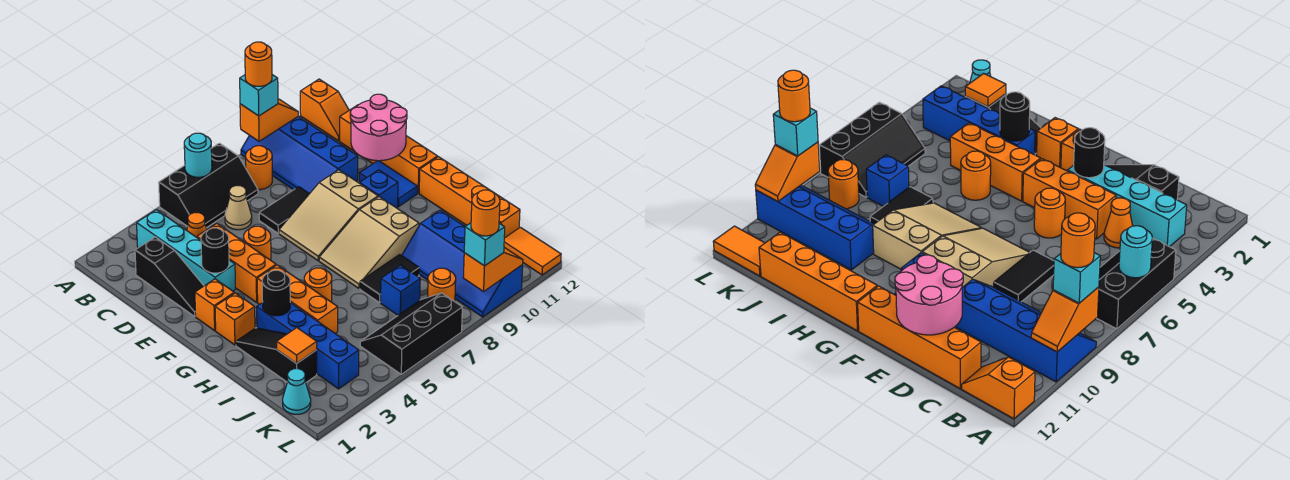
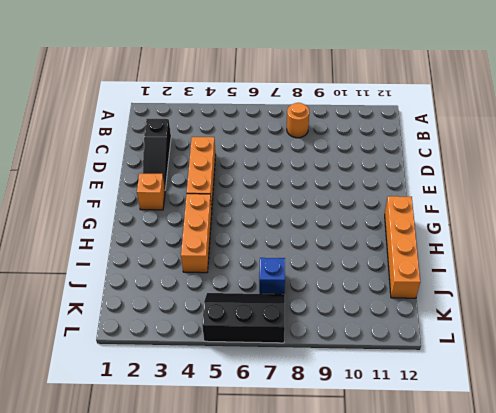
none -> black slope A5:B7 level 1 top A
none -> blue slope A9:D10 level 1 top 10
none -> orange slope A12:B12 level 1 top A
none -> cyan brick B3:E3 level 1

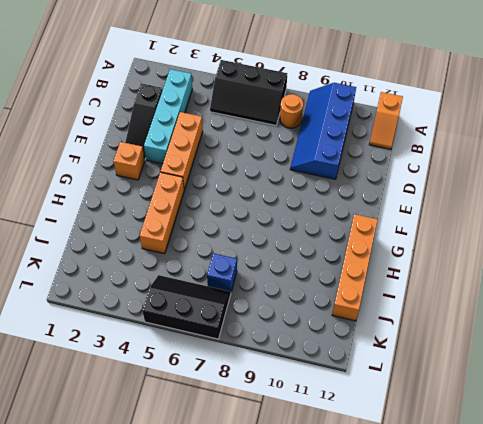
none -> orange cone C4 level 1
none -> tan cone C6 level 1
none -> orange brick C12:F12 level 1
none -> black tile D7:D8 level 1

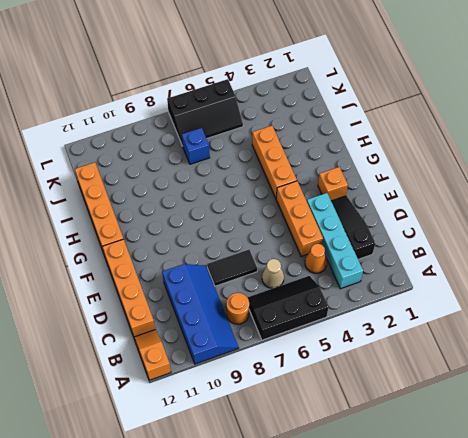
none -> orange round brick E5 level 1
none -> tan slope E7:F9 level 1 top 9
none -> blue tile E11:F11 level 1
none -> blue brick F10 level 1

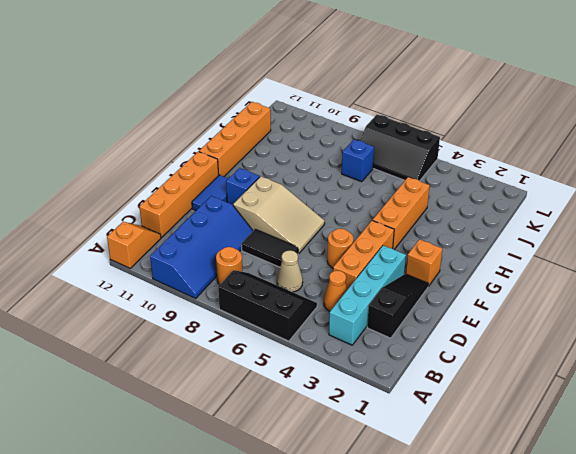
none -> orange brick G2 level 1
none -> tan slope G7:H9 level 1 top 9
none -> black slope H2:J2 level 1 top J
none -> blue brick H3:K3 level 1

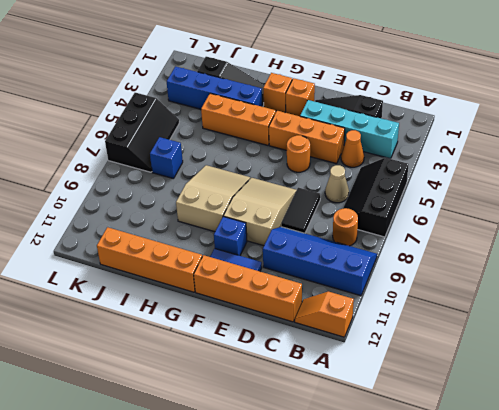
none -> orange round brick H5 level 1
none -> black tile I7:I8 level 1
none -> blue slope I9:L10 level 1 top 10
none -> cyan cone K1 level 1

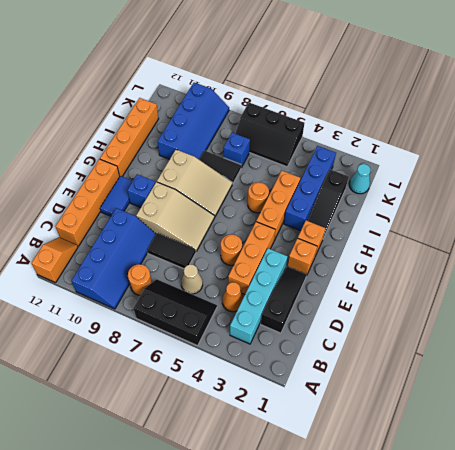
none -> orange round brick K8 level 1
none -> orange tile K12:L12 level 1
none -> cyan round brick A6 level 2
none -> orange slope A9:A10 level 2 top 9

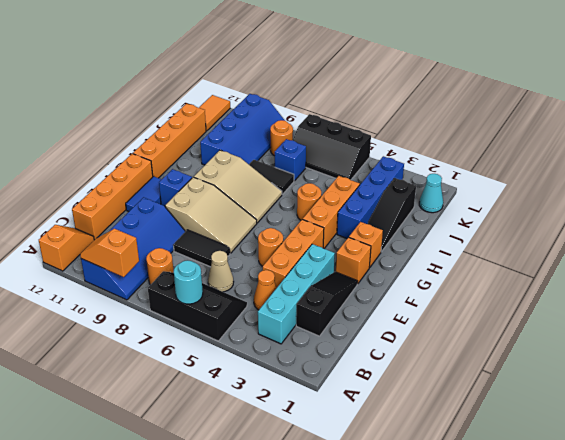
none -> pink round brick D11:E12 level 2
none -> black round brick E3 level 2
none -> black round brick H3 level 2
none -> orange tile J2 level 2

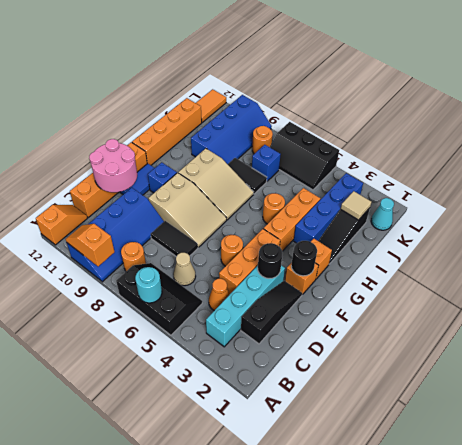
black round brick F2 level 2 -> black round brick H3 level 2
tan tile J2 level 2 -> orange tile J2 level 2
none -> orange slope L9:L10 level 2 top 9
none -> cyan brick A9 level 3
none -> cyan brick L9 level 3
none -> orange round brick A9 level 4

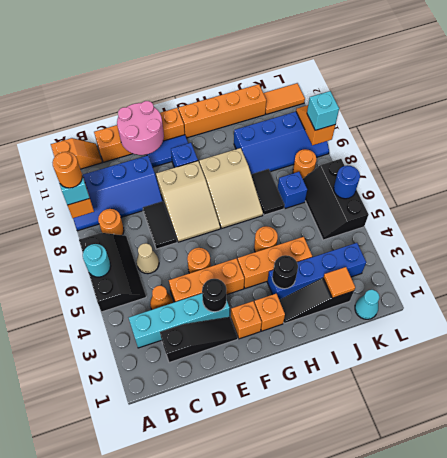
blue round brick L6 level 2 -> none
none -> orange round brick L9 level 4

